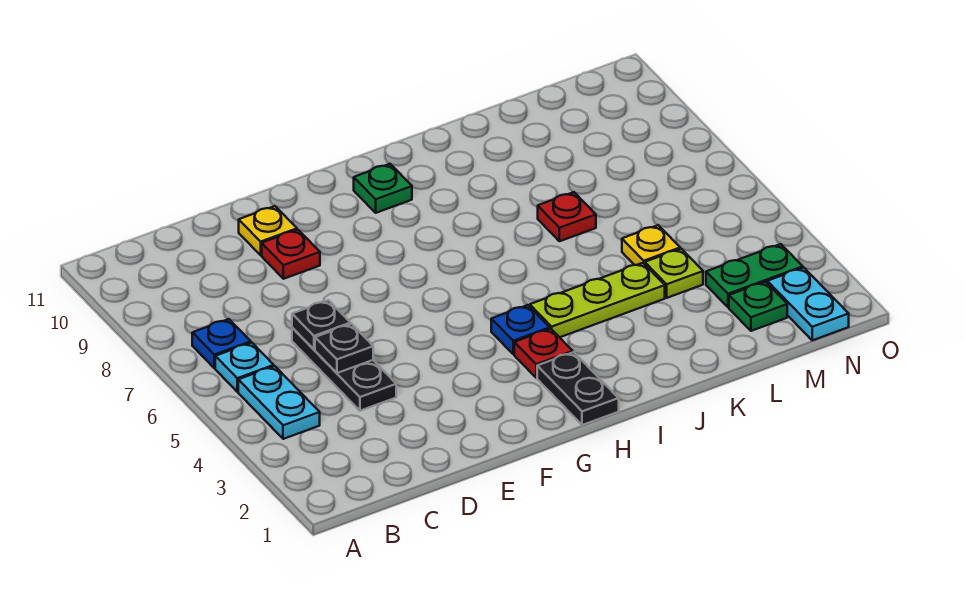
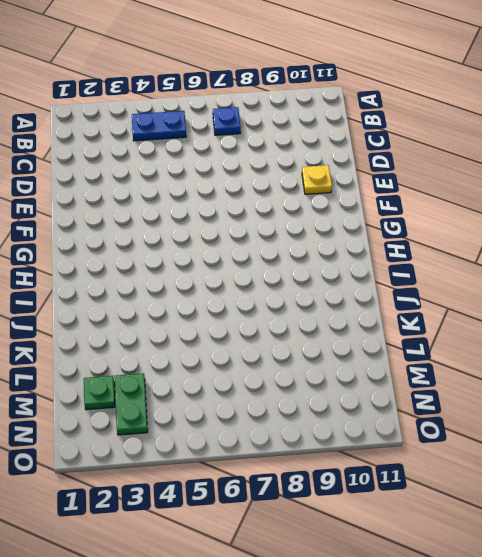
blue plate B4:B5 level 1 -> cyan plate B4:B5 level 1
none -> cyan plate B6 level 1
none -> black plate D4:D6 level 1
none -> red plate E9 level 1

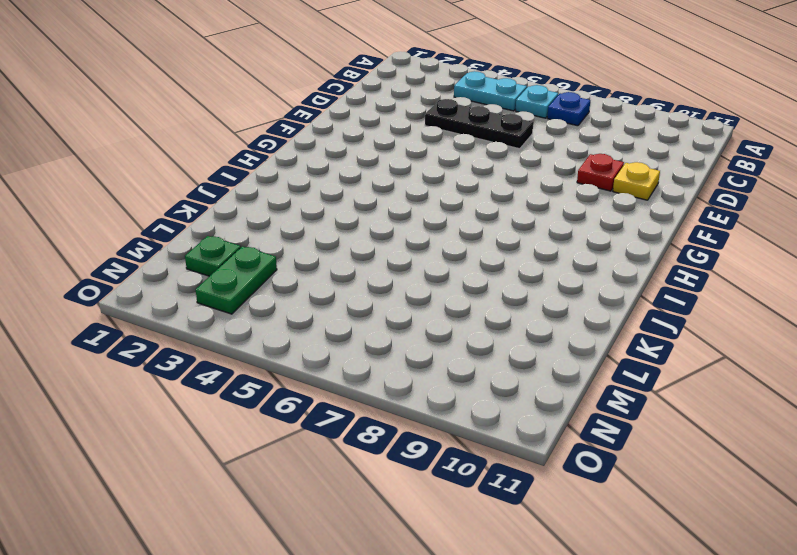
none -> black plate H1:H2 level 1
none -> red plate H3 level 1
none -> blue plate H4 level 1

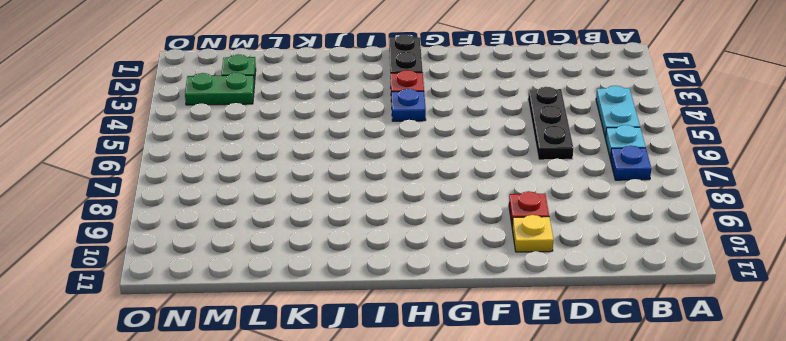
none -> green plate H10 level 1
none -> lime plate I4:K4 level 1
none -> red plate K7 level 1

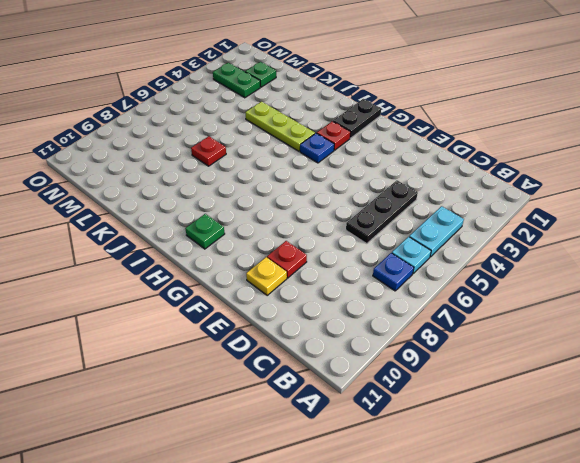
none -> lime plate L4 level 1
none -> yellow plate L5 level 1
none -> cyan plate N1:N2 level 1

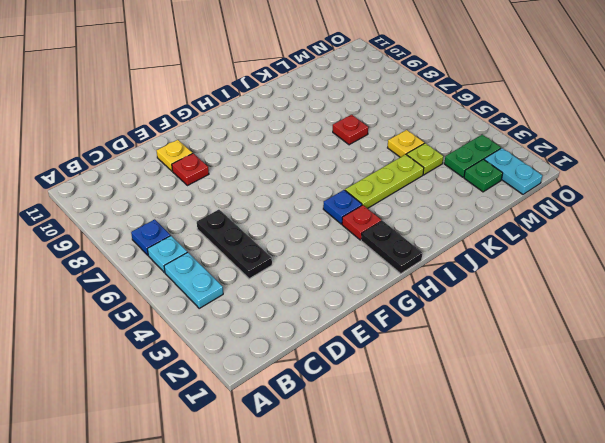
none -> green plate H10 level 1
none -> black plate D5 level 2
none -> black plate D6 level 2

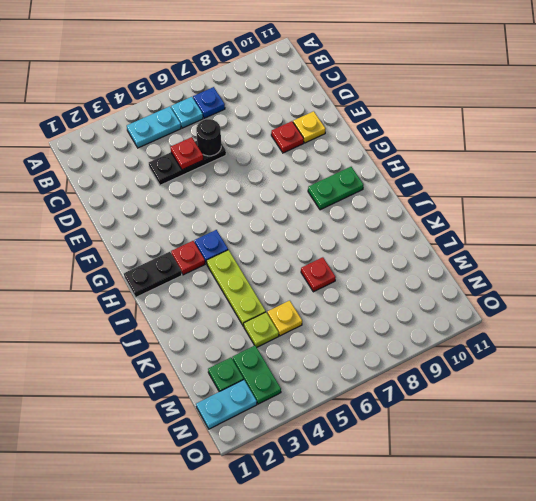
red plate D5 level 2 -> black plate D5 level 2
black round brick D6 level 2 -> black plate D6 level 2
green plate H9:H10 level 1 -> green plate H10 level 1

